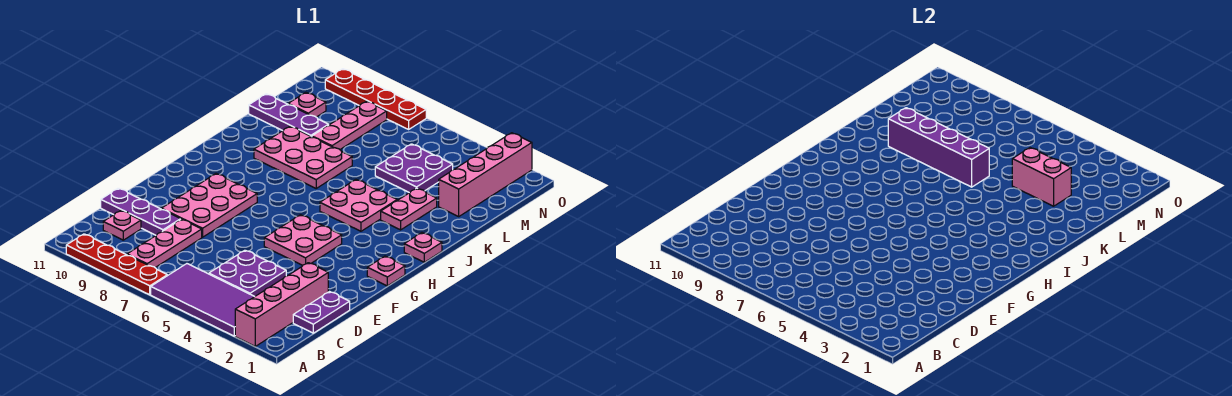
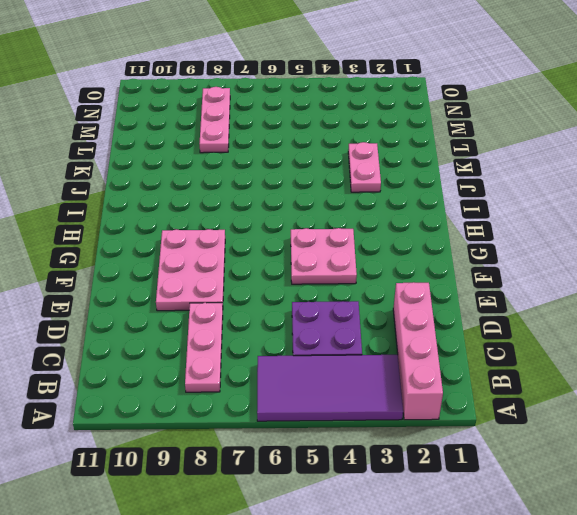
none -> red plate A7:A10 level 1
none -> purple plate C1:D1 level 1
none -> pink plate C10 level 1

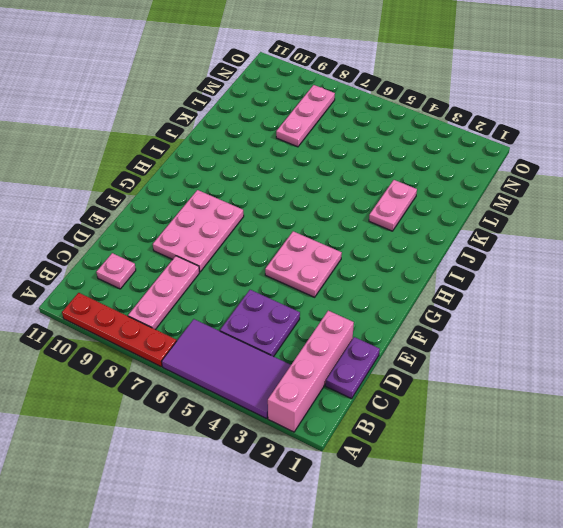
none -> purple plate D9:D11 level 1
none -> pink plate G1 level 1
none -> pink plate I1 level 1

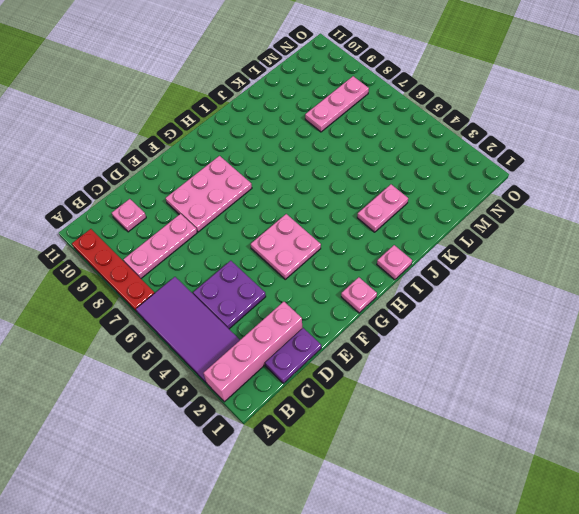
none -> purple plate D9:D11 level 1
none -> pink plate I4:J5 level 1
none -> pink plate J7:K9 level 1

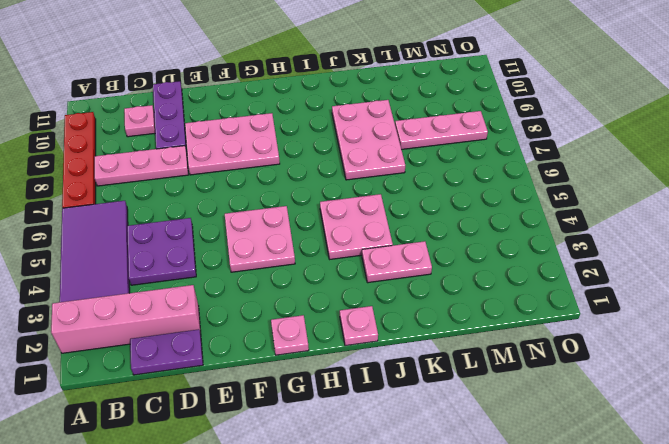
none -> pink brick L2:O2 level 1
none -> purple plate L4:M5 level 1
none -> purple plate L9:L11 level 1

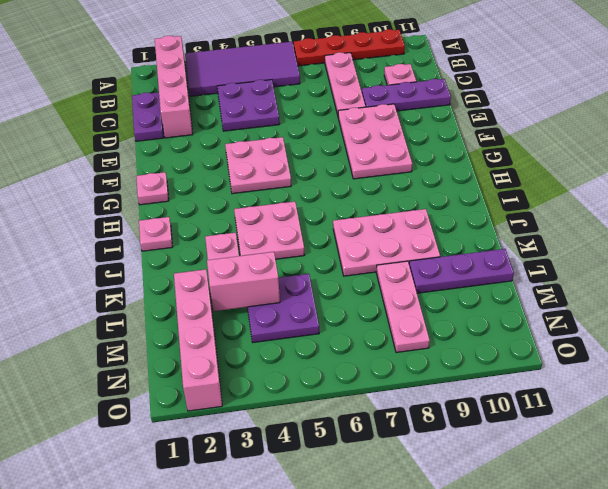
none -> pink plate M10 level 1
none -> red plate O7:O10 level 1
none -> purple brick K6:K9 level 2

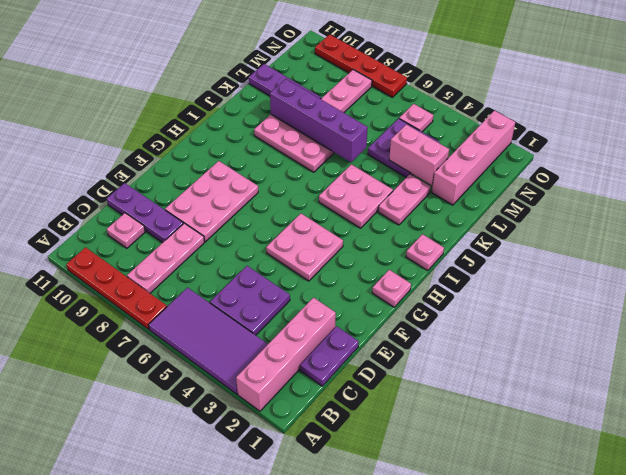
pink plate N5 level 1 -> pink plate M10 level 1

